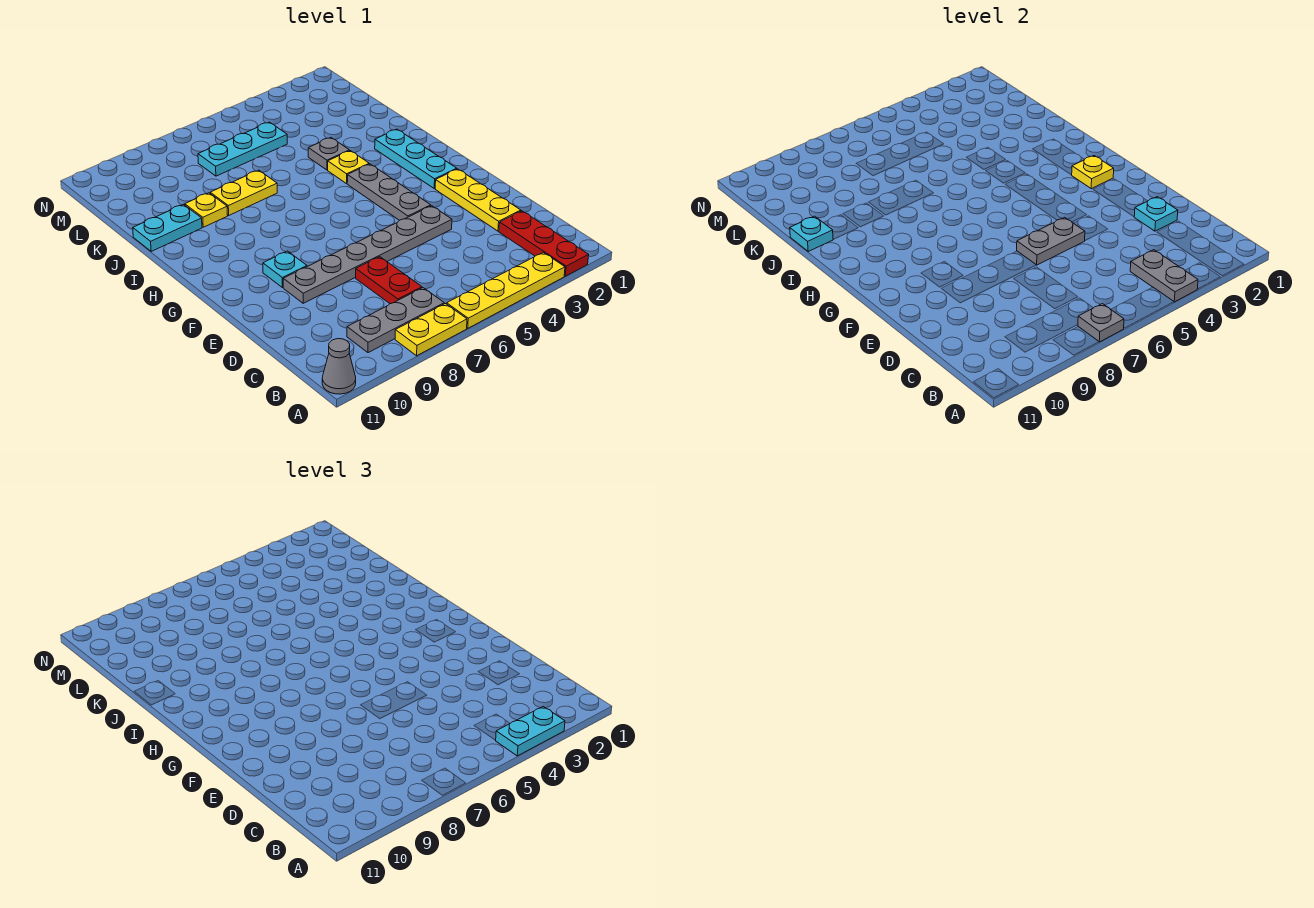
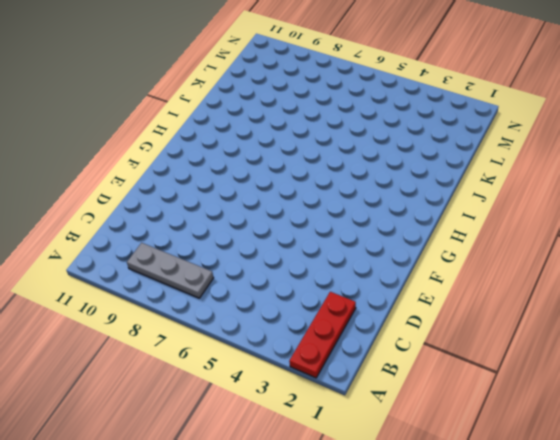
none -> yellow plate A3:A6 level 1
none -> yellow plate A7:A8 level 1
none -> grey cone A11 level 1

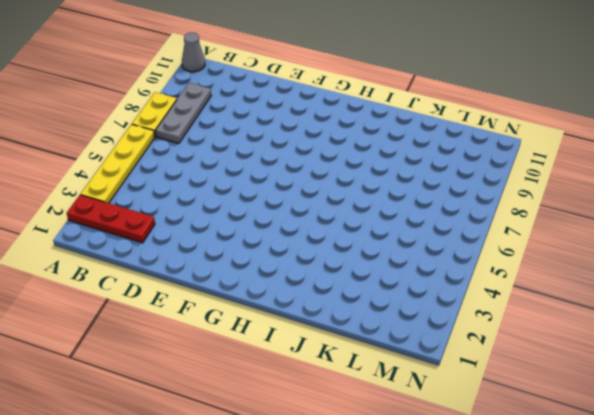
none -> red plate C7:D7 level 1
none -> yellow plate D2:F2 level 1
none -> grey plate E4:E9 level 1

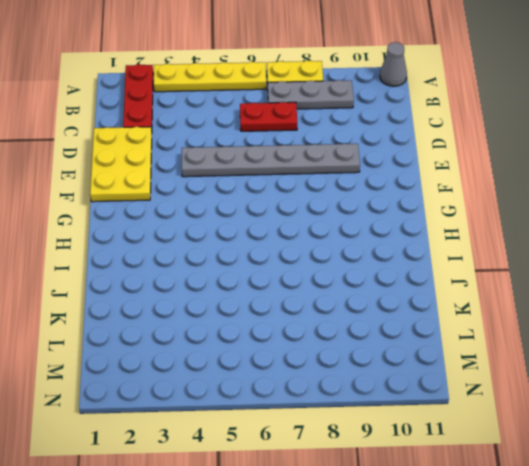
red plate C6:C7 level 1 -> red plate C7:D7 level 1
yellow plate D1:F2 level 1 -> yellow plate D2:F2 level 1
none -> grey plate F4:H4 level 1
none -> cyan plate F9 level 1
none -> cyan plate G2:I2 level 1

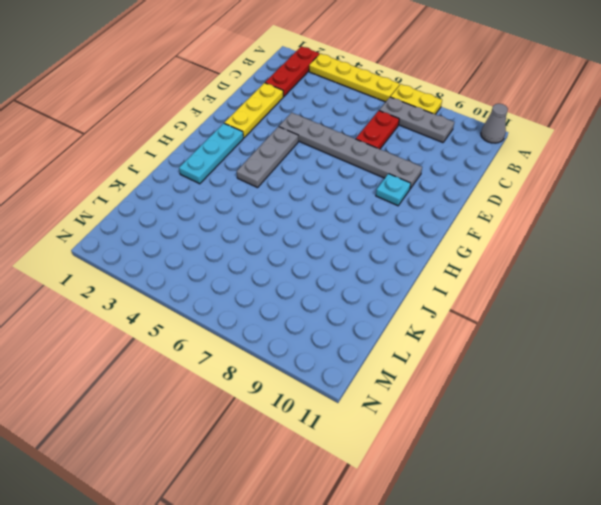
none -> yellow plate I4 level 1
none -> grey plate J4 level 1
none -> yellow plate J7:J8 level 1

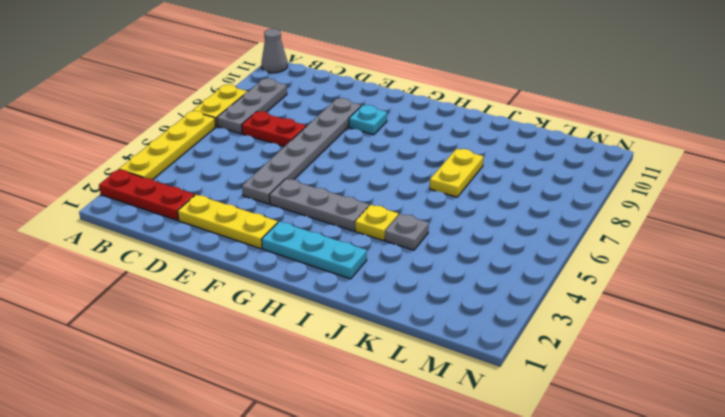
none -> yellow plate J9 level 1
none -> cyan plate J10:J11 level 1
none -> cyan plate L5:L7 level 1

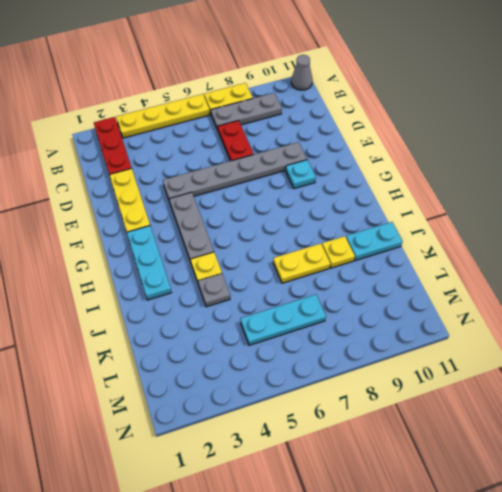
none -> grey plate A4:B4 level 2
none -> grey plate A7 level 2
none -> cyan plate D2 level 2

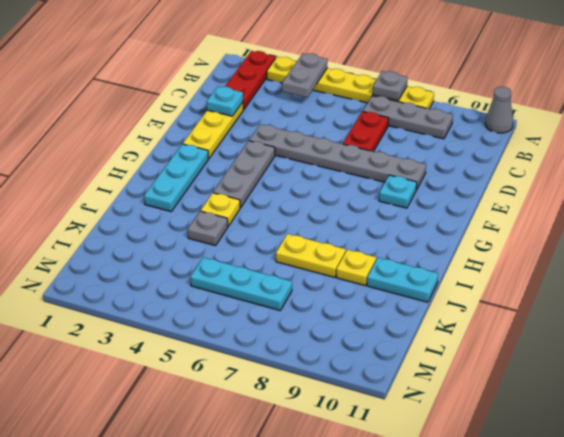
none -> grey plate E5:E6 level 2
none -> yellow plate G2 level 2
none -> cyan plate J11 level 2

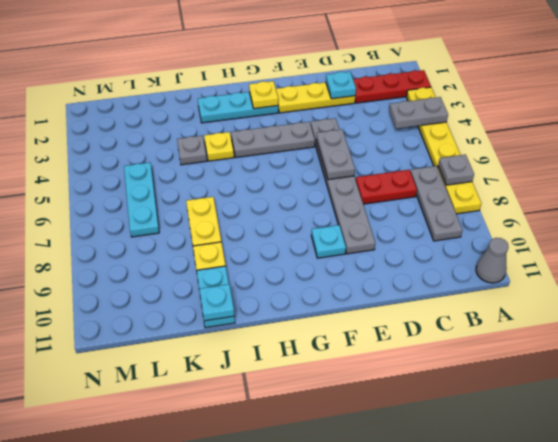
none -> cyan plate A3:A4 level 3

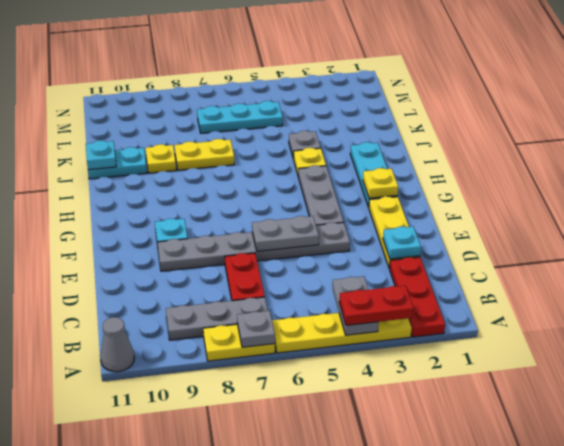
red plate A3:A4 level 3 -> cyan plate A3:A4 level 3

